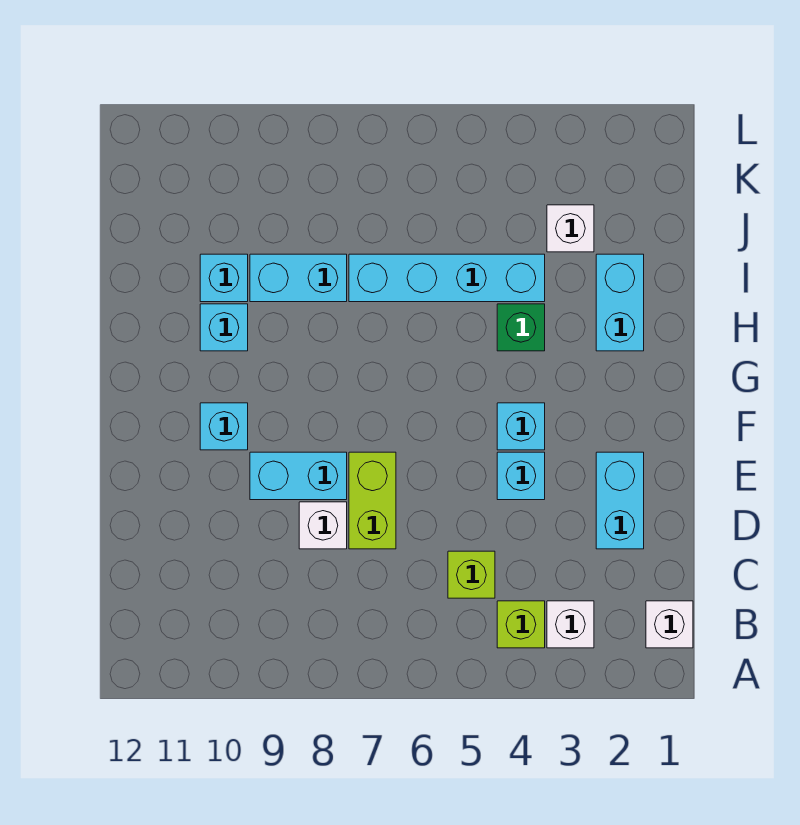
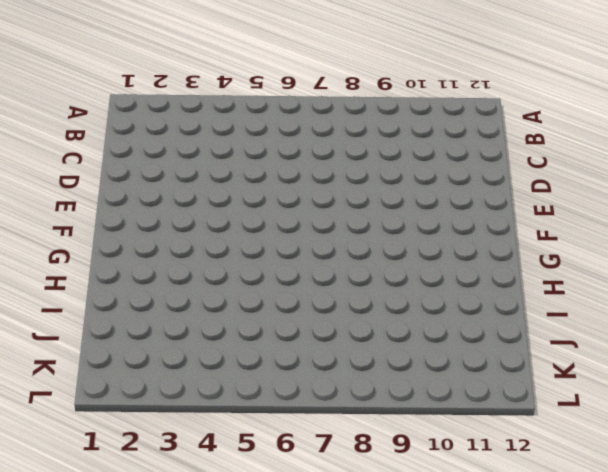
none -> white brick B1 level 1
none -> white brick B3 level 1
none -> lime brick B4 level 1

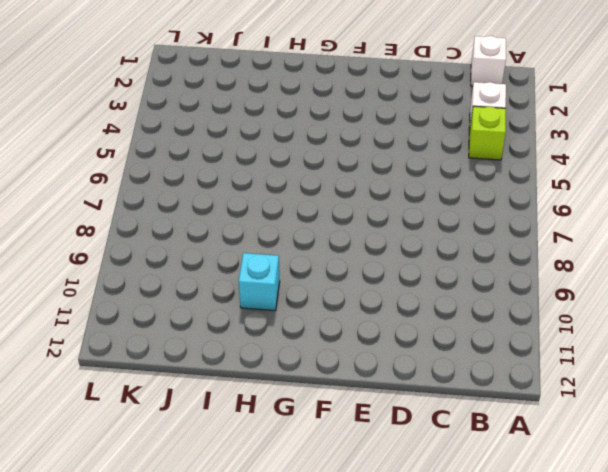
none -> lime brick C5 level 1
none -> cyan brick D2:E2 level 1
none -> lime brick D7:E7 level 1

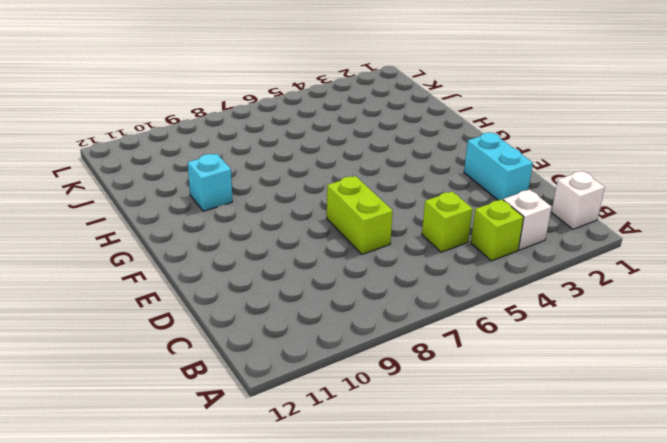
none -> white brick D8 level 1
none -> cyan brick E4 level 1
none -> cyan brick E8:E9 level 1

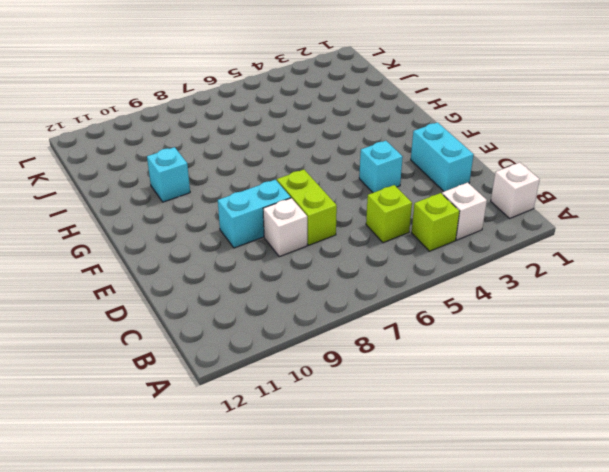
none -> cyan brick F4 level 1
none -> cyan brick F10 level 1
none -> cyan brick H2:I2 level 1

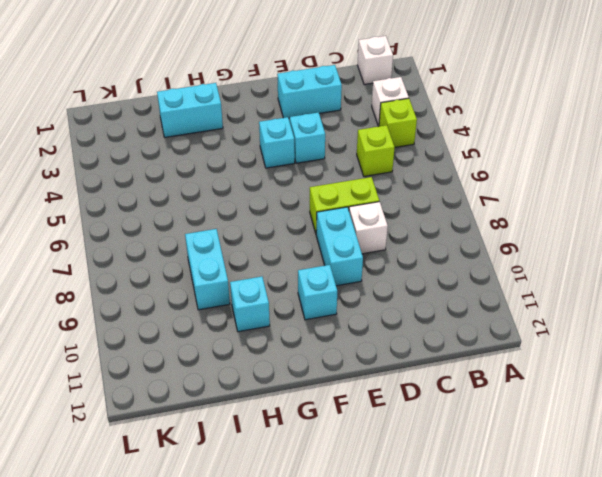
none -> green brick H4 level 1
none -> cyan brick I4:I7 level 1
none -> cyan brick I10 level 1

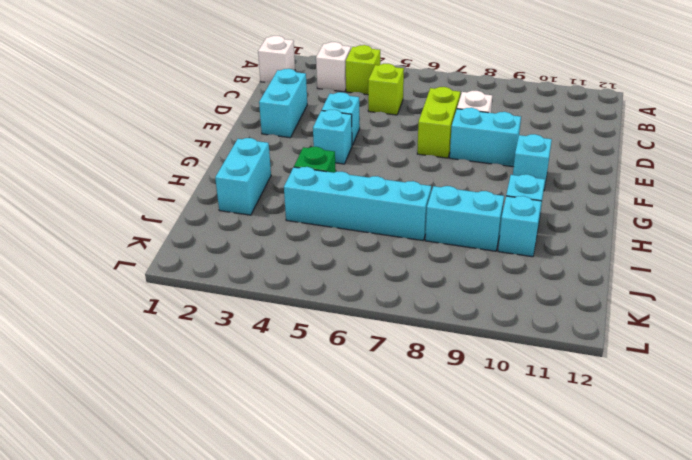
none -> white brick J3 level 1

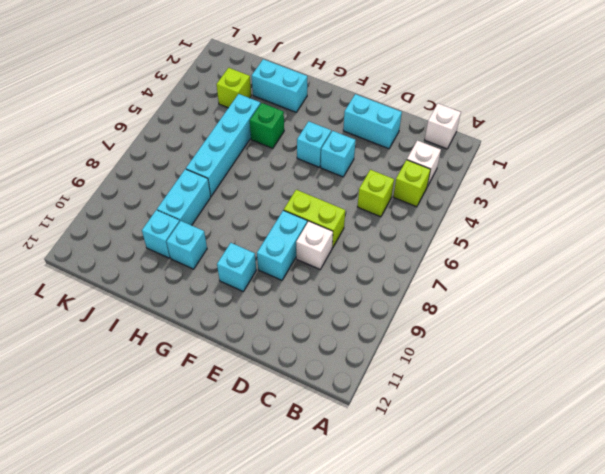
lime brick J3 level 1 -> white brick J3 level 1

